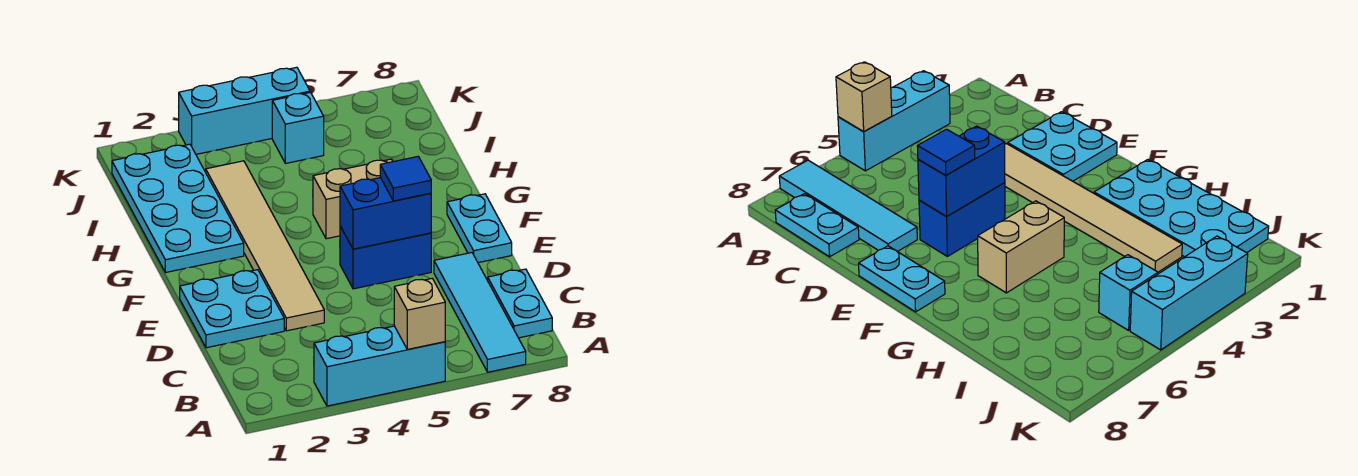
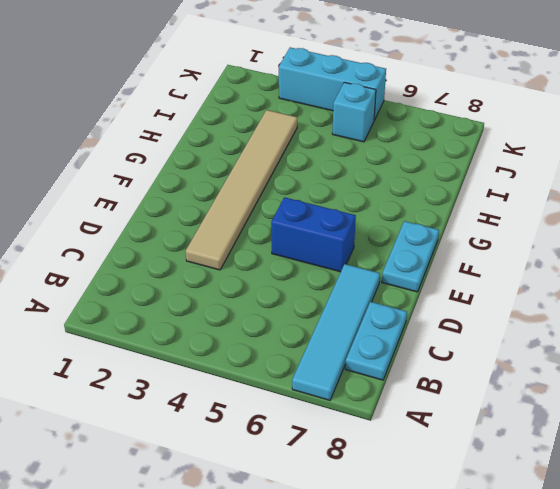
none -> cyan brick A3:A5 level 1
none -> cyan plate D1:E2 level 1
none -> cyan plate G1:J2 level 1

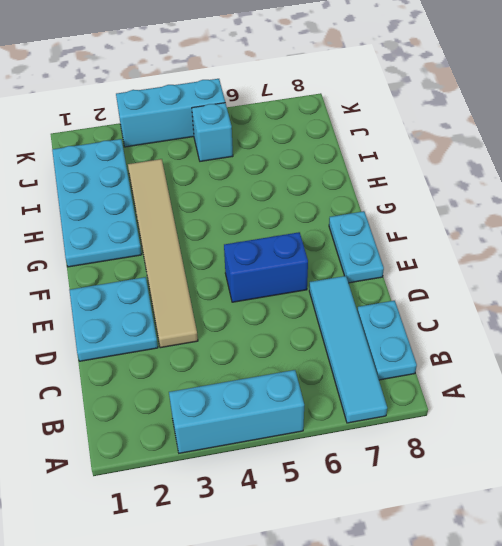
none -> tan brick G5:G6 level 1
none -> tan brick A5 level 2
none -> blue brick E5:E6 level 2

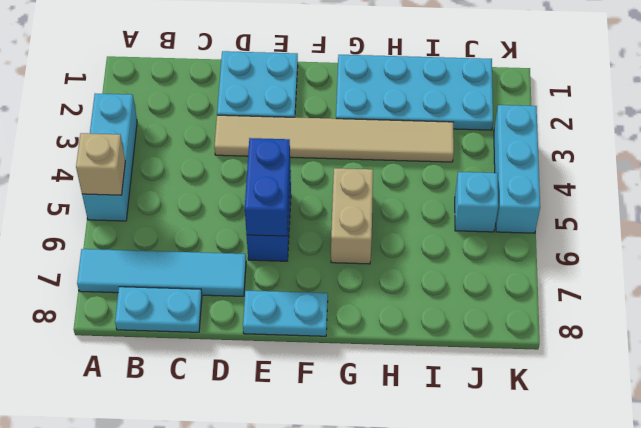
none -> blue tile E6 level 3

